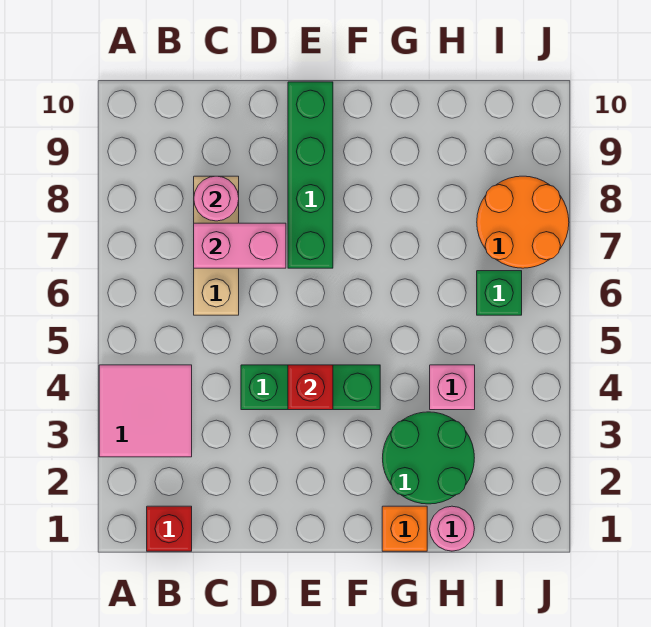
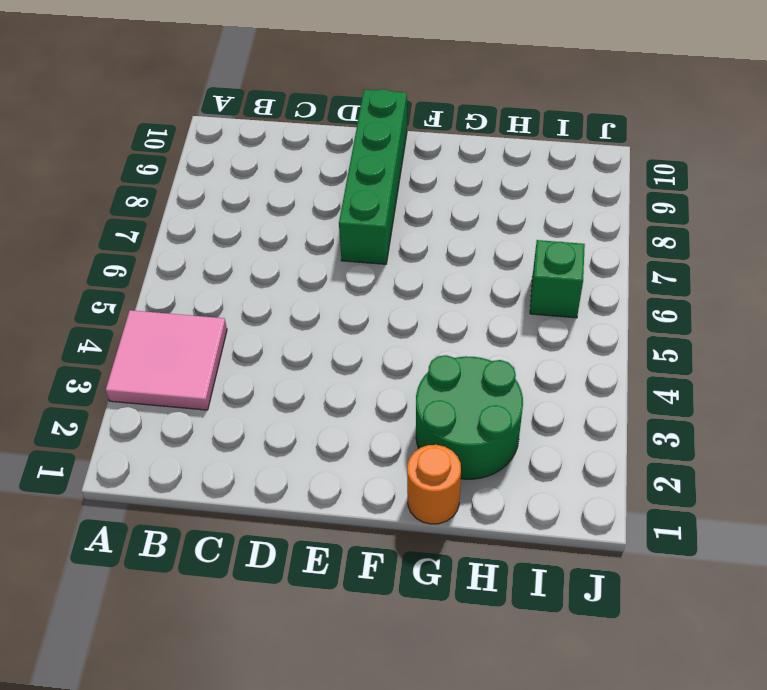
orange round brick G1 level 1 -> orange brick G1 level 1
none -> red brick B1 level 1
none -> tan brick C6:C8 level 1
none -> green brick D4:F4 level 1

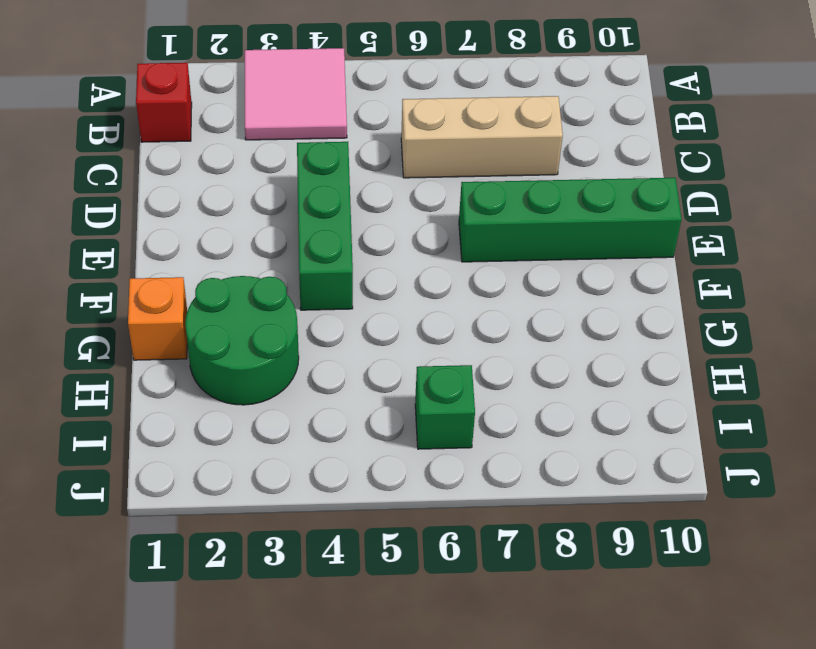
none -> pink round brick H1 level 1
none -> pink brick H4 level 1
none -> orange round brick I7:J8 level 1

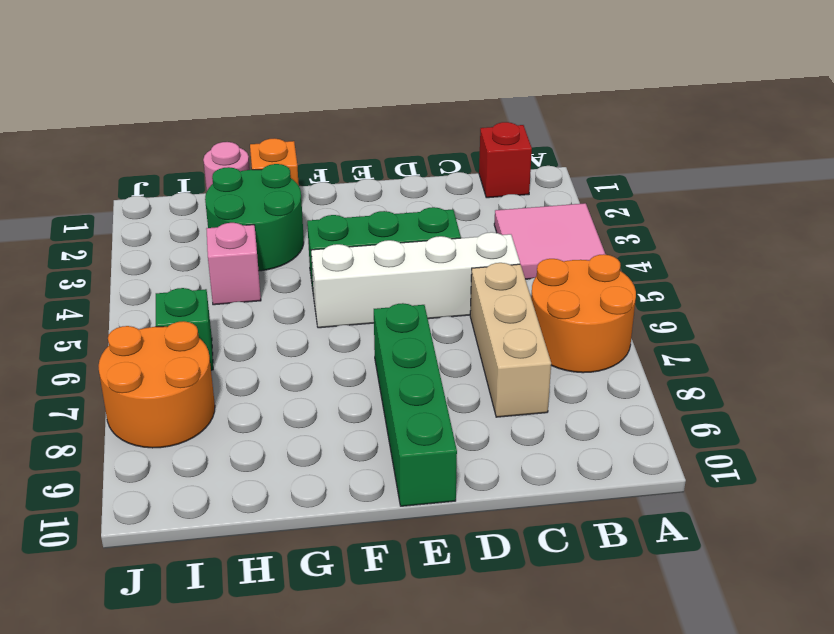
orange round brick A6:B7 level 1 -> none
white brick C5:F5 level 1 -> none
none -> pink brick C7:D7 level 2
none -> pink round brick C8 level 2
none -> red brick E4 level 2

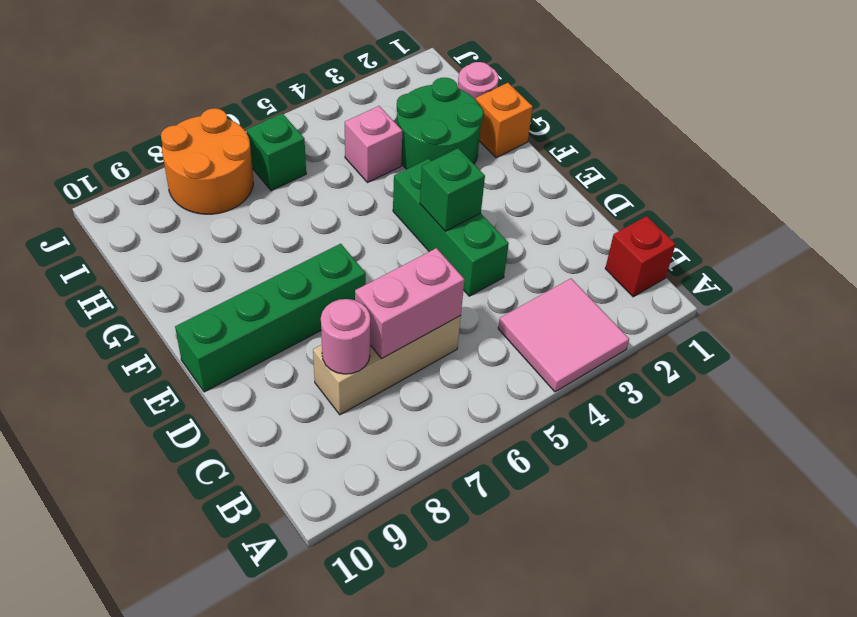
pink brick C6:C7 level 2 -> pink brick C7:D7 level 2
green brick E4 level 2 -> red brick E4 level 2

